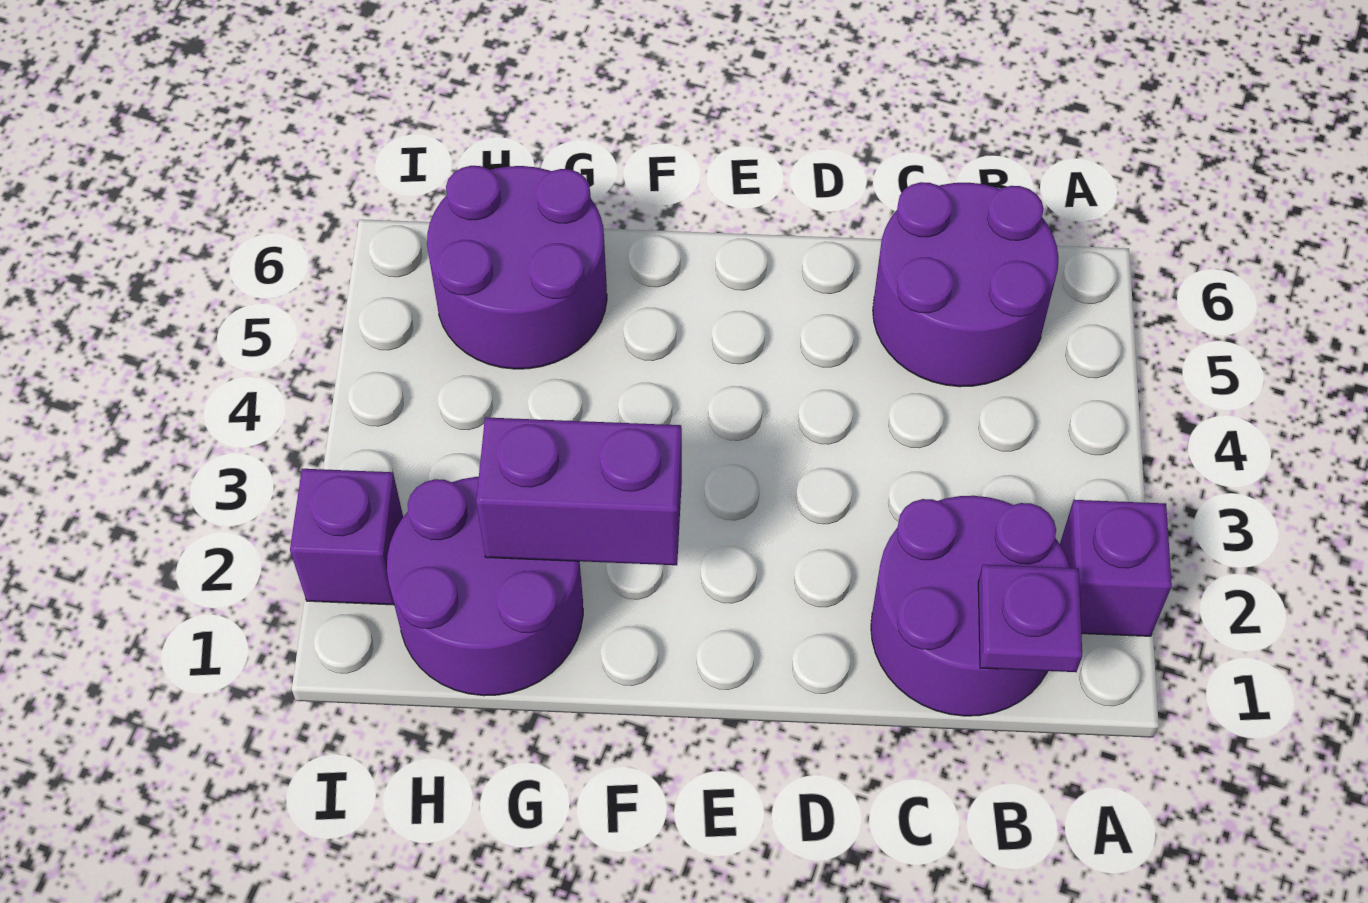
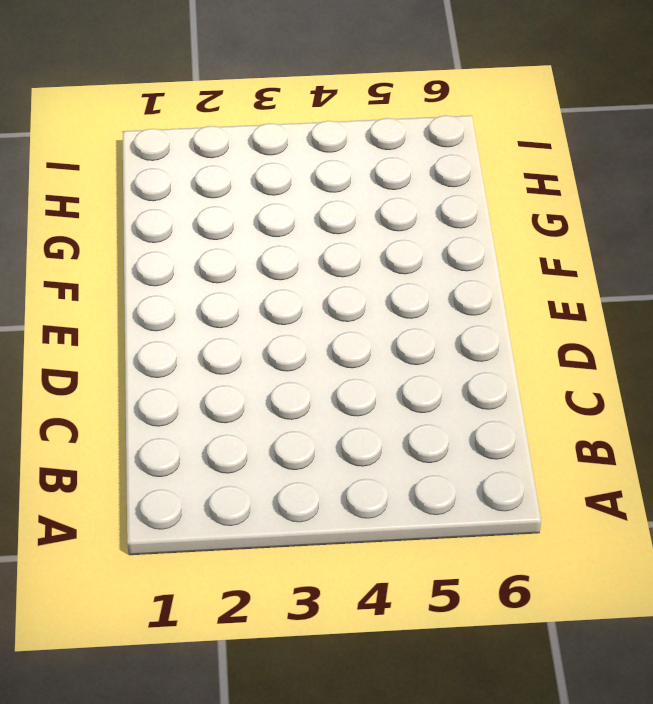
none -> purple brick A2 level 1
none -> purple round brick B1:C2 level 1

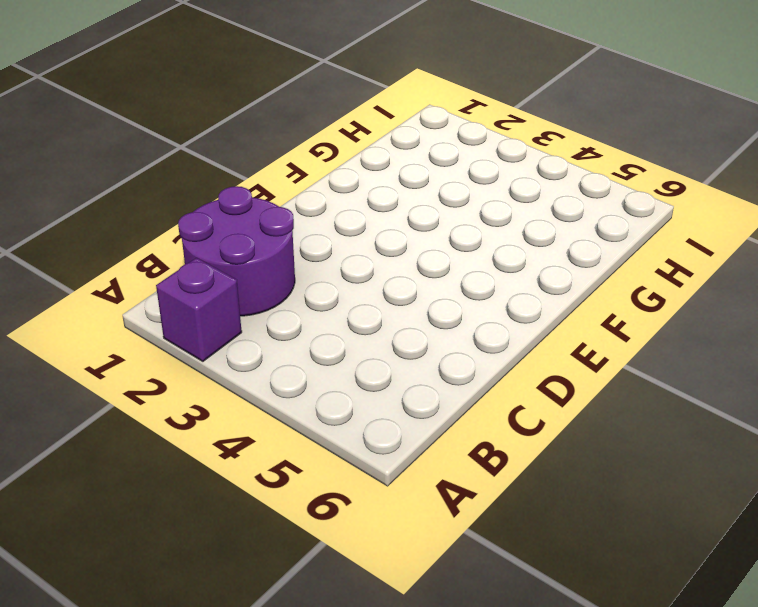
none -> purple round brick B5:C6 level 1
none -> purple round brick G1:H2 level 1

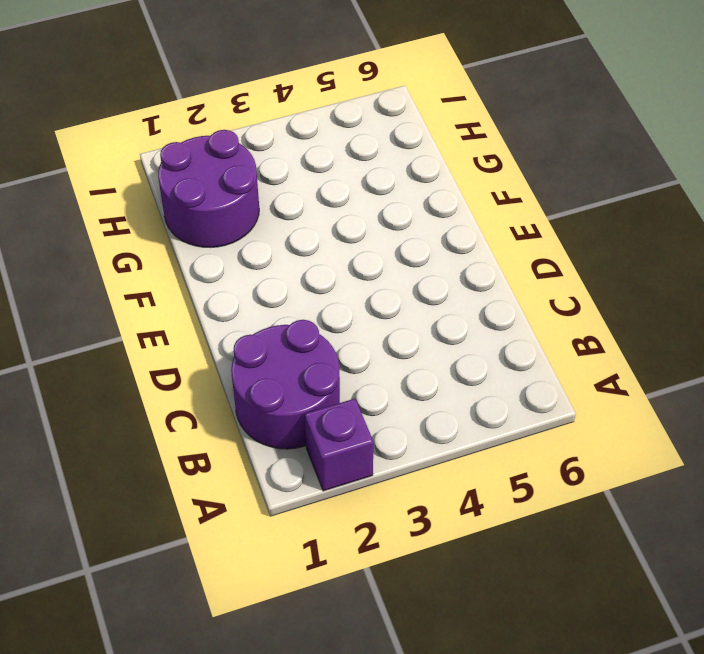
none -> purple round brick B5:C6 level 1
none -> purple round brick G5:H6 level 1

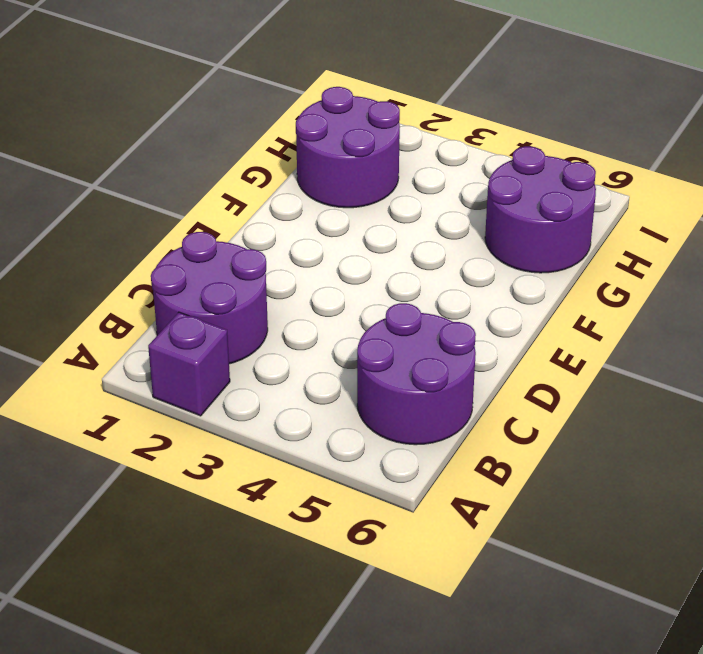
none -> purple brick I2 level 1
none -> purple plate B1 level 2

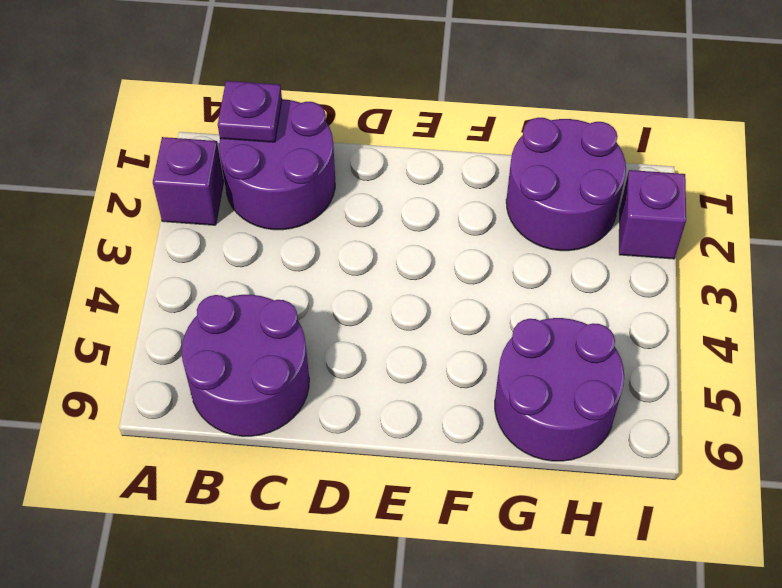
none -> purple brick F2:G2 level 2

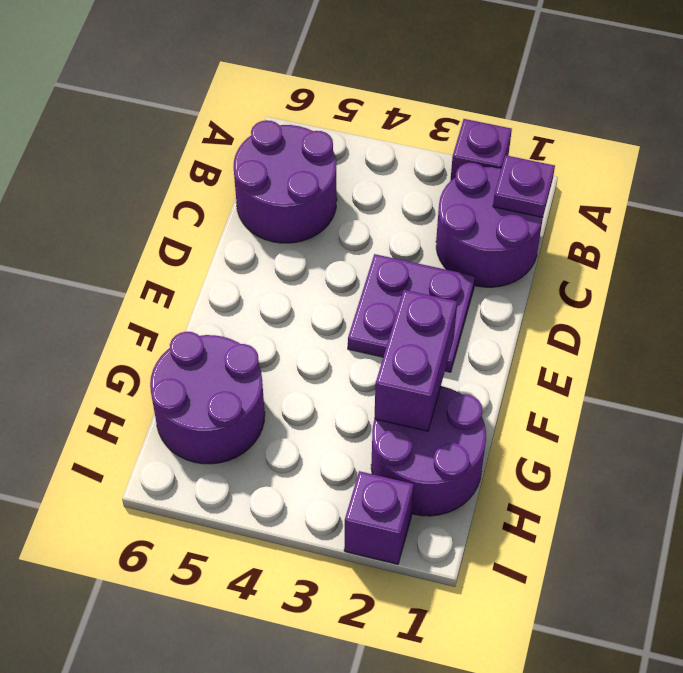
purple plate D2:E3 level 1 -> none

